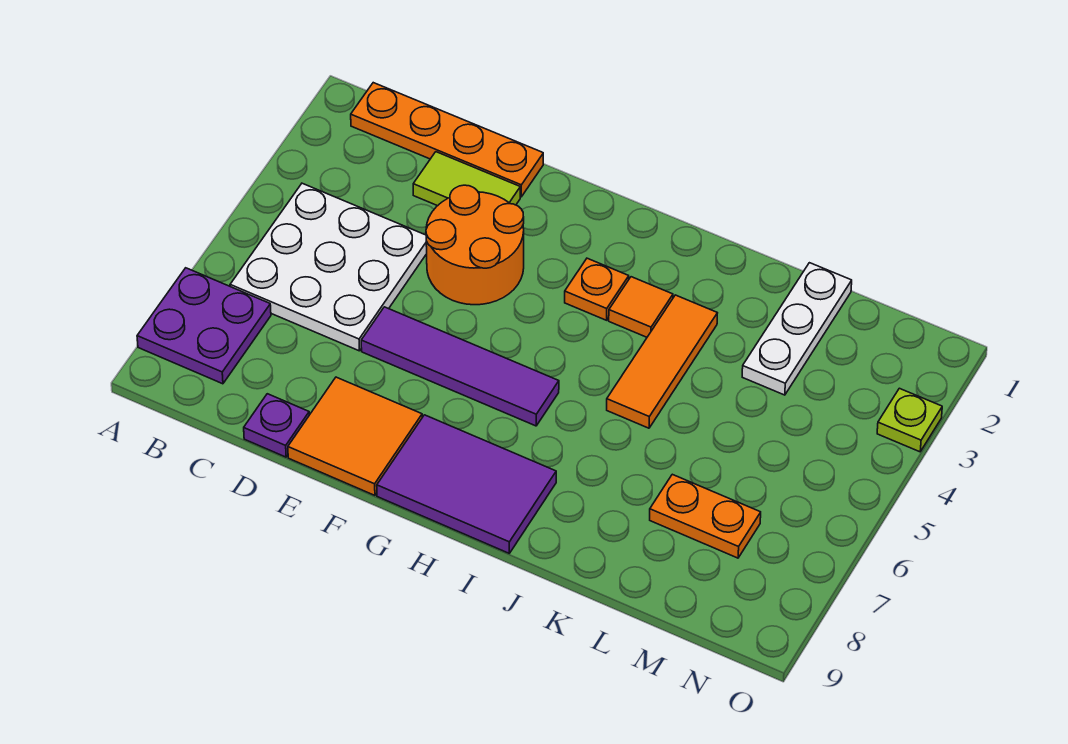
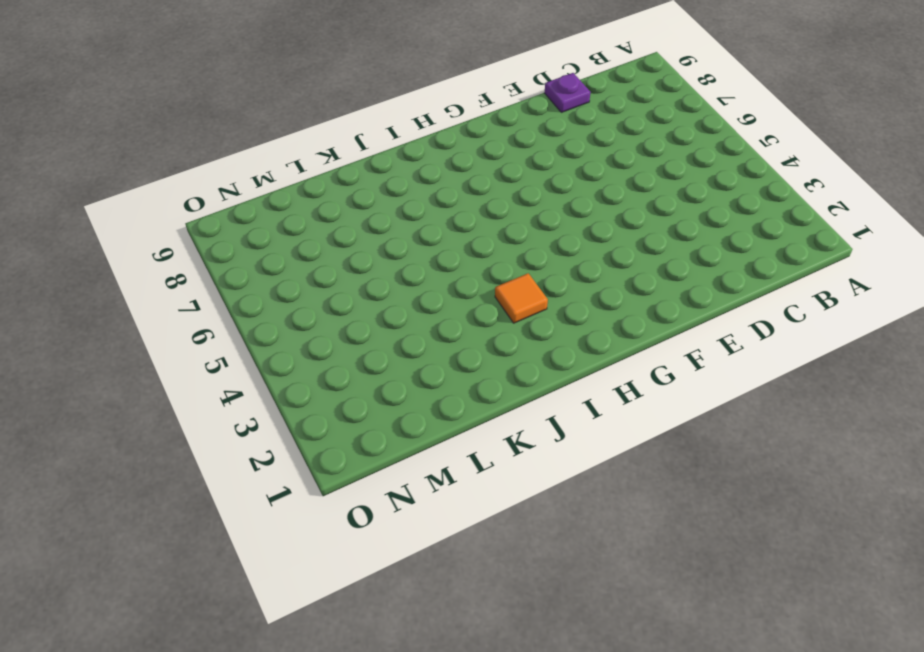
none -> purple plate A7:B8 level 1
none -> orange plate B1:E1 level 1
none -> white plate B4:D6 level 1

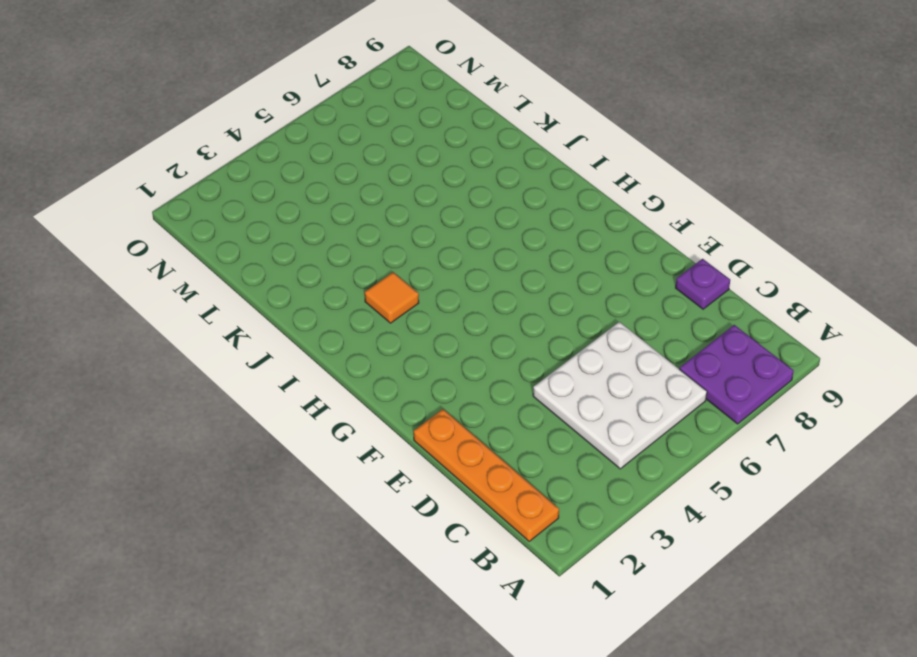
none -> lime tile D2:E2 level 1
none -> orange round brick E3:F4 level 1
none -> purple tile E6:H6 level 1

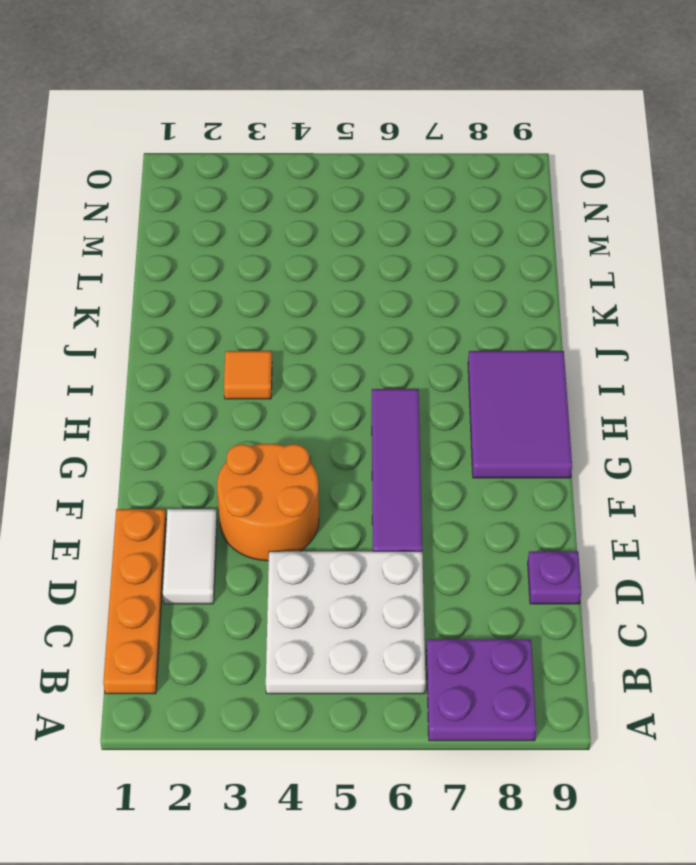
white tile D2:E2 level 1 -> lime tile D2:E2 level 1
none -> orange tile E8:F9 level 1
none -> orange plate H3 level 1
none -> orange tile J3:J5 level 1

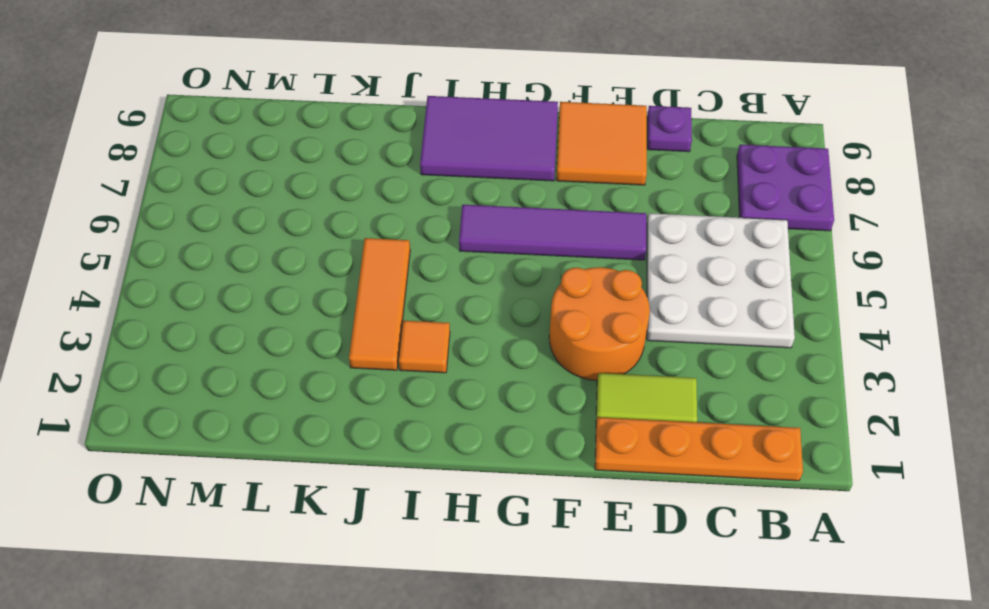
none -> orange plate H3 level 1
none -> white plate L1:L3 level 1
none -> orange plate L7:M7 level 1

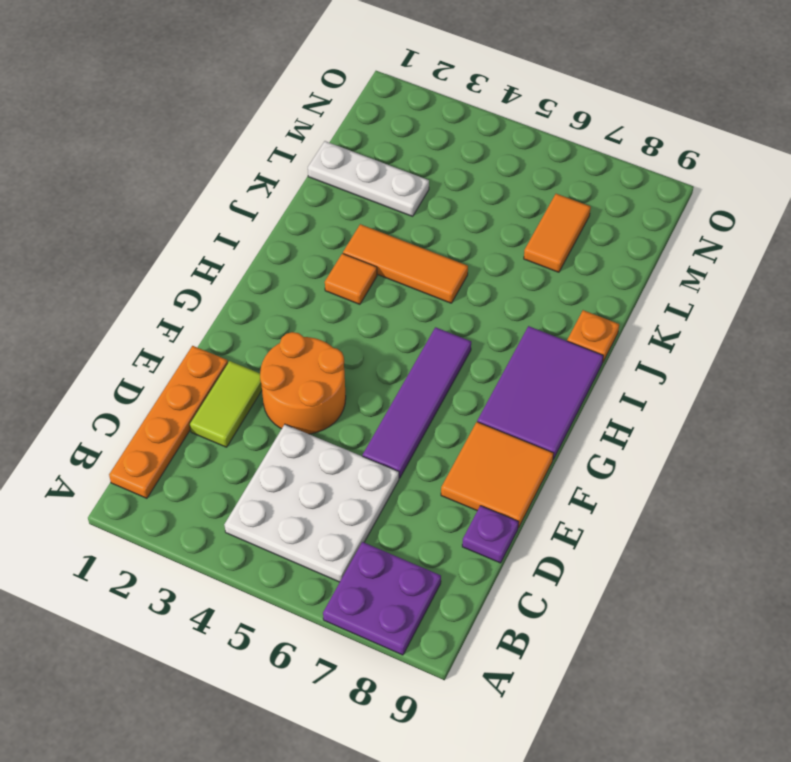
orange plate J9 level 1 -> orange plate H3 level 1
orange tile L7:M7 level 1 -> orange plate L7:M7 level 1
none -> lime plate O3 level 1

